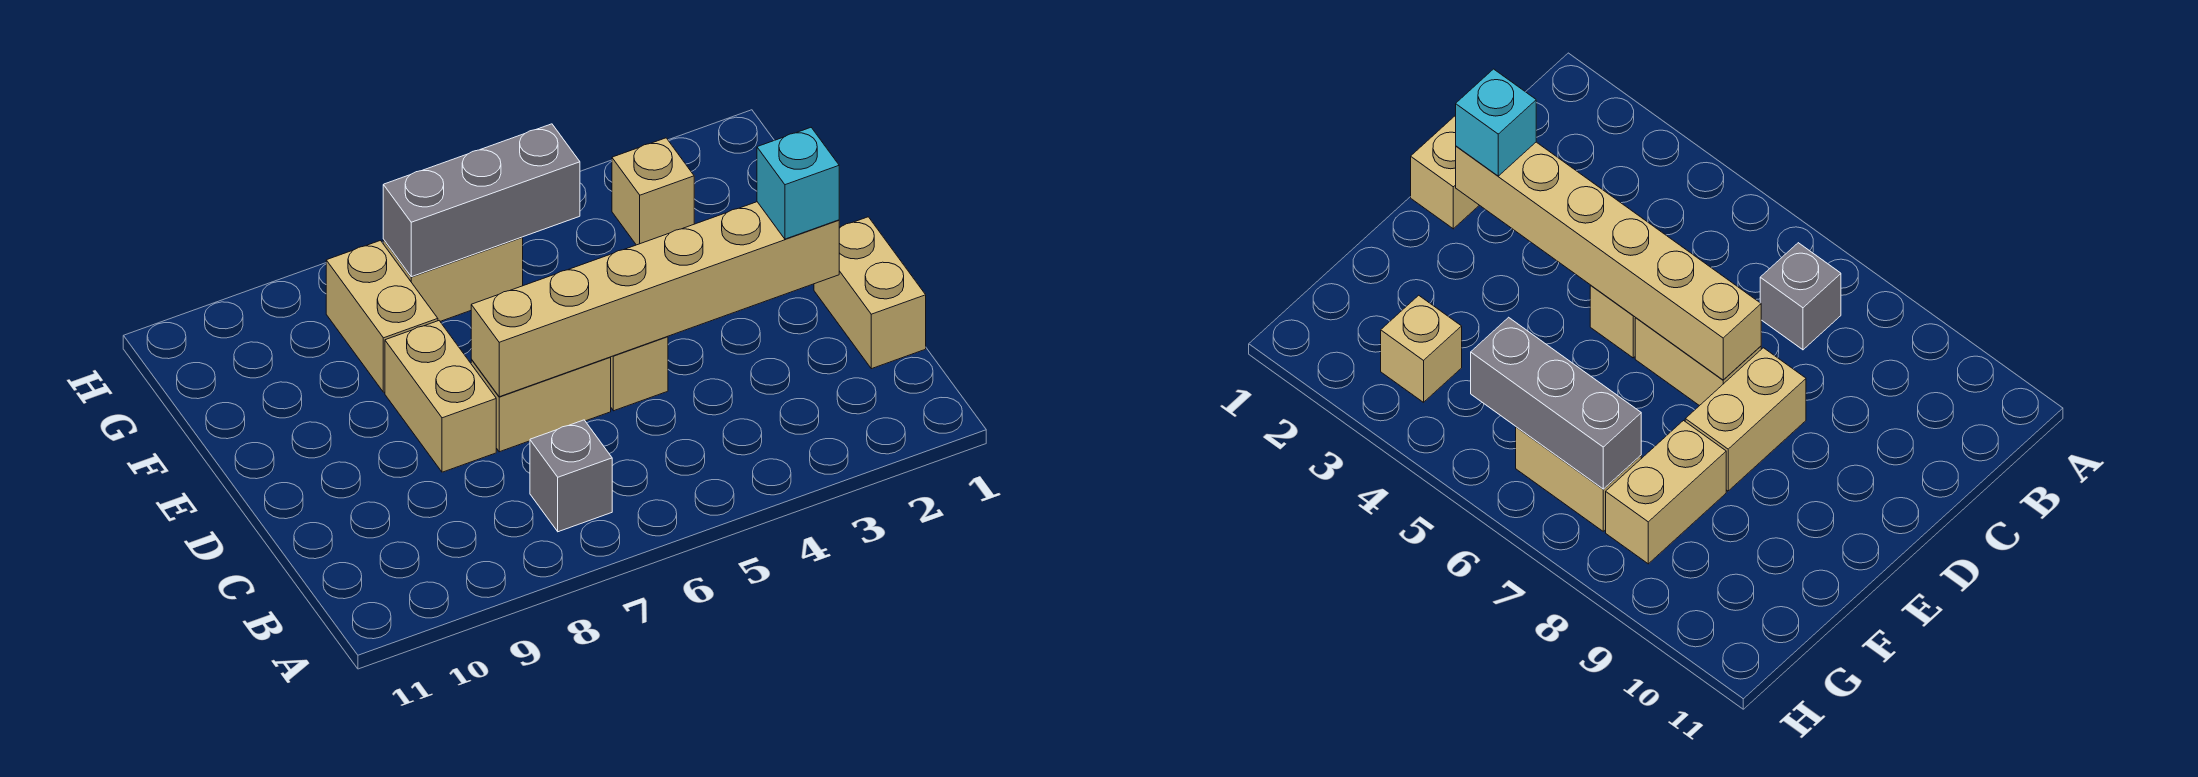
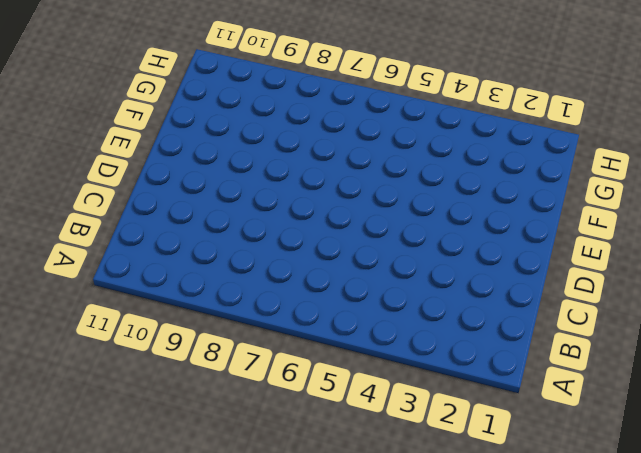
none -> grey brick B7 level 1
none -> tan brick C1:D1 level 1

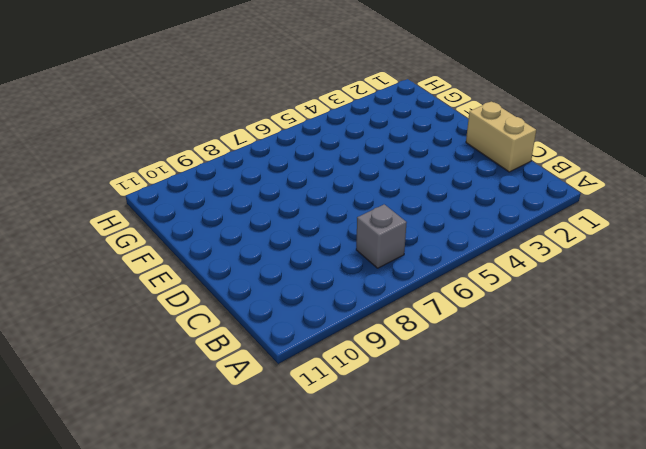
none -> tan brick D5 level 1
none -> tan brick D6:D7 level 1

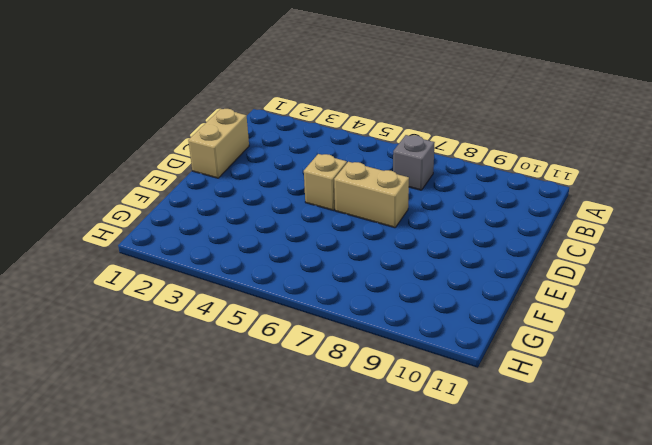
none -> tan brick D8:E8 level 1
none -> tan brick F8:G8 level 1

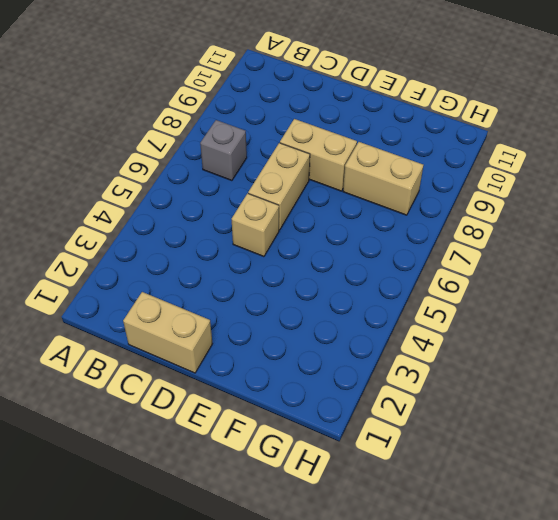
none -> tan brick G3 level 1
none -> tan brick G6:G7 level 1

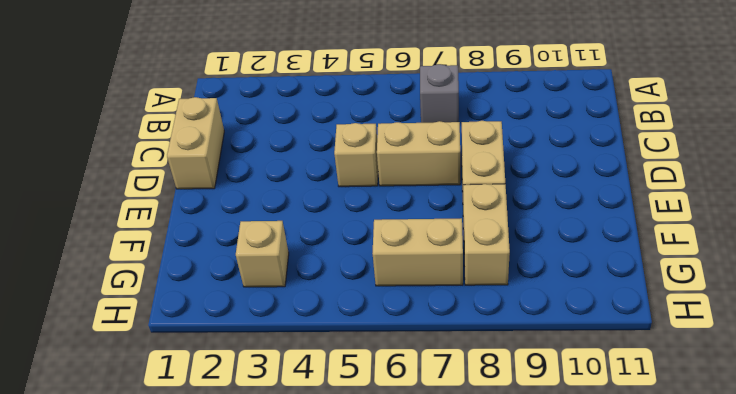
none -> tan brick D2:D7 level 2
none -> grey brick G5:G7 level 2

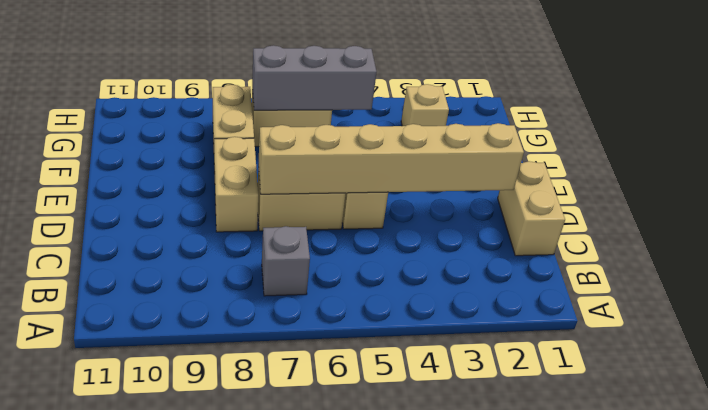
none -> cyan brick D2 level 3

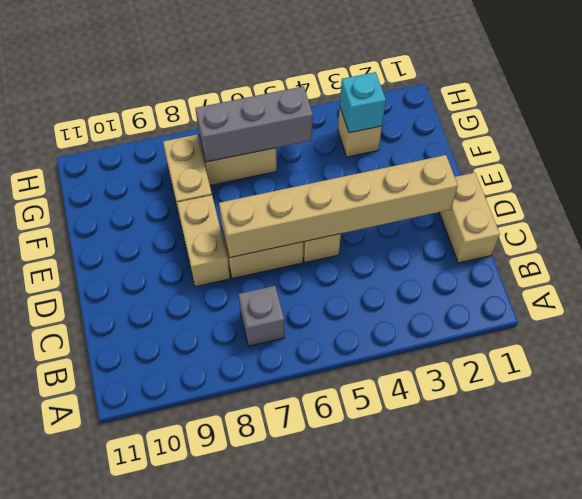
cyan brick G3 level 2 -> cyan brick D2 level 3

